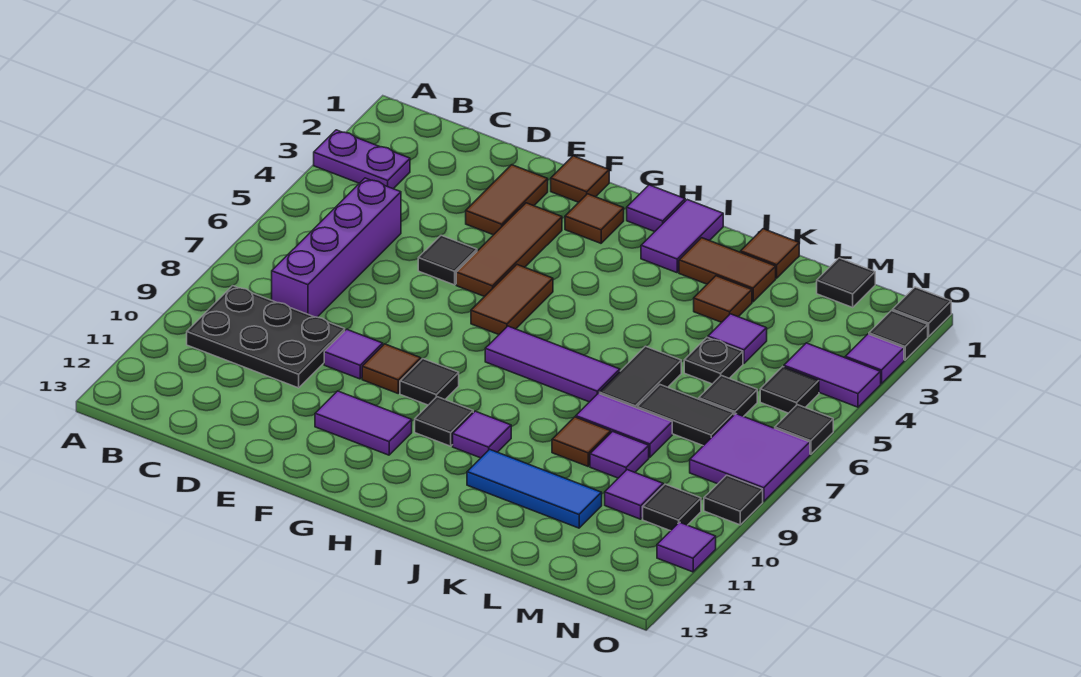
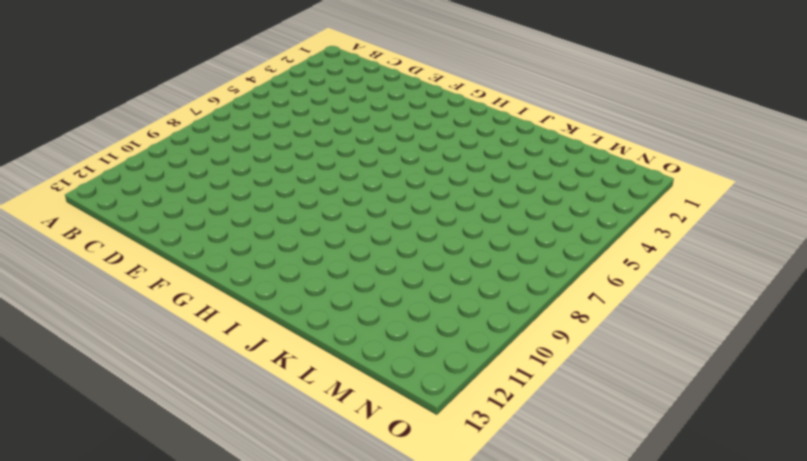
none -> purple plate A3:B3 level 1
none -> black plate B9:D10 level 1
none -> purple brick C5:C8 level 1
none -> brown tile E2:E3 level 1

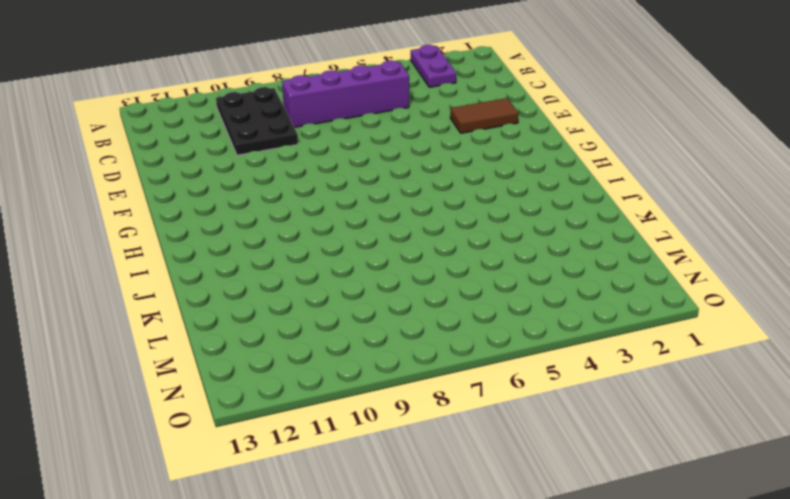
none -> black tile E5 level 1
none -> purple tile E9 level 1
none -> brown tile F1 level 1
none -> brown tile F3:F5 level 1

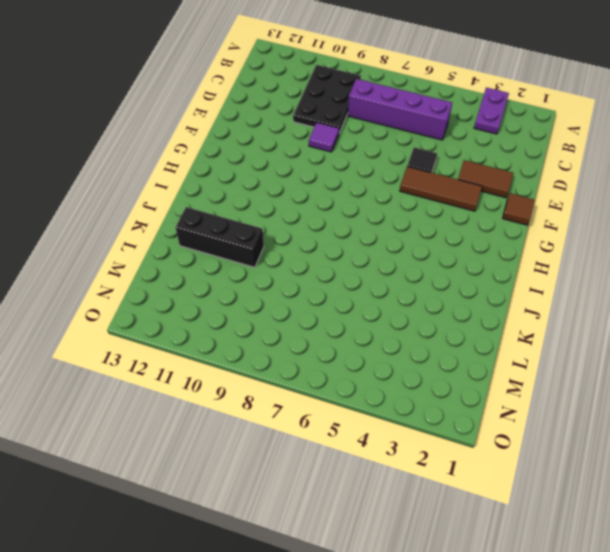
black brick K10:K12 level 1 -> blue tile J11:L11 level 1
none -> brown tile F9 level 1
none -> purple tile F11:G11 level 1
none -> brown tile G2 level 1
none -> brown tile G5:G6 level 1

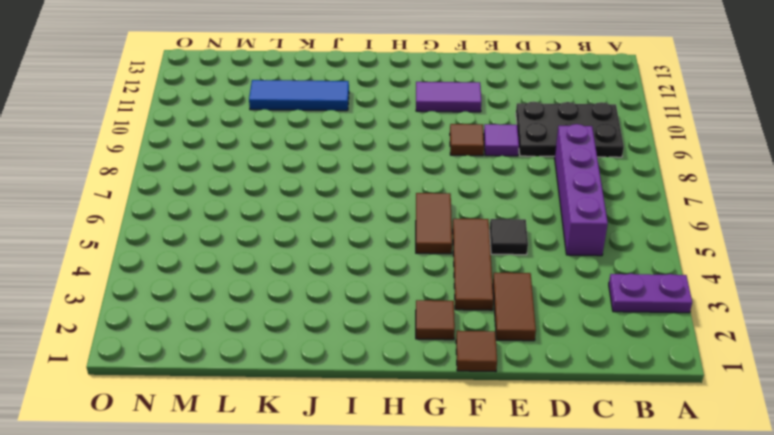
none -> black tile G9 level 1
none -> purple tile H1 level 1
none -> purple tile H7:J7 level 1
none -> black tile H10 level 1

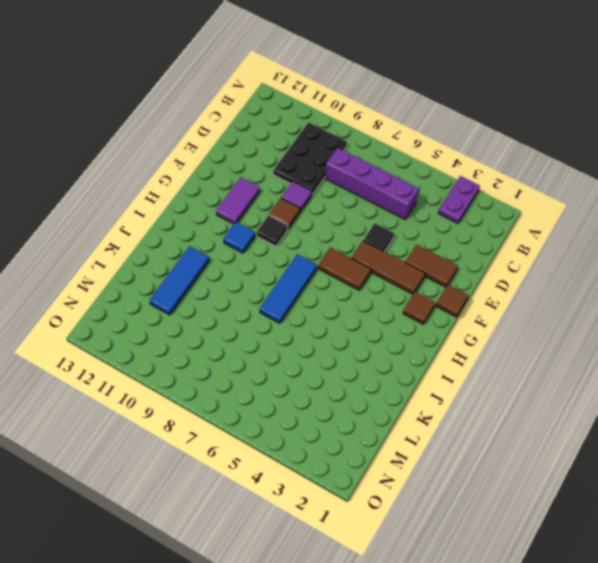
blue tile H7:J7 level 1 -> purple tile H7:J7 level 1
blue tile H10 level 1 -> black tile H10 level 1
none -> purple tile H1 level 1
none -> purple tile I1:I2 level 1
none -> purple tile I10 level 1
none -> brown tile J2:K2 level 1

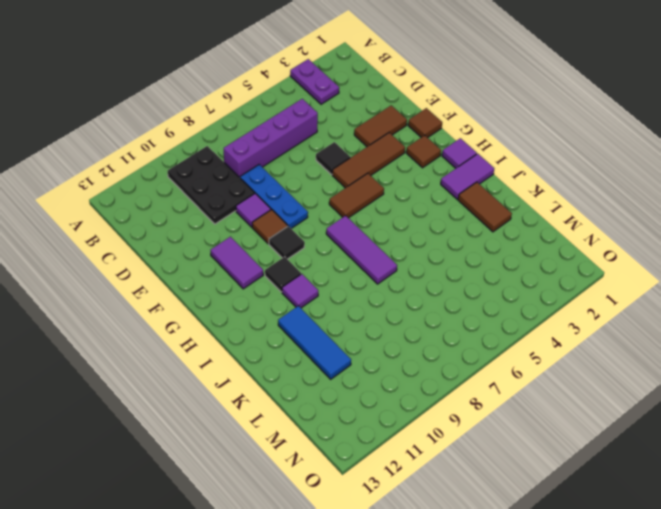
blue plate D8:F8 level 1 -> none
none -> brown tile K1 level 1
none -> brown tile K3 level 1
none -> black tile K6:K7 level 1
none -> purple tile K8:L8 level 1

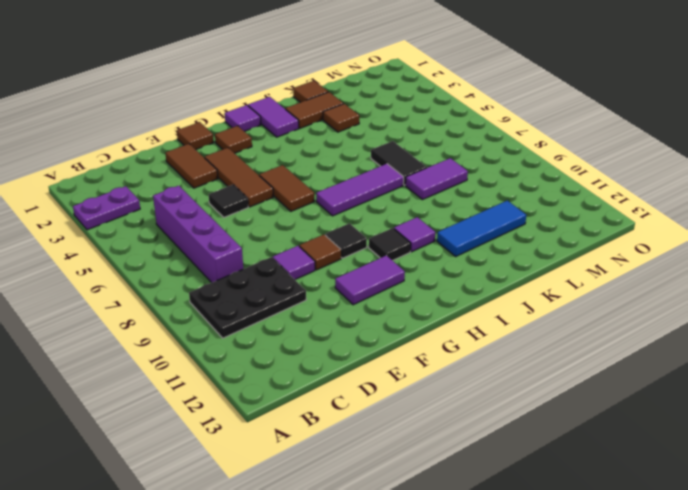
none -> brown tile K9 level 1
none -> purple tile L4 level 1
none -> black plate L5 level 1
none -> black tile L7:M7 level 1

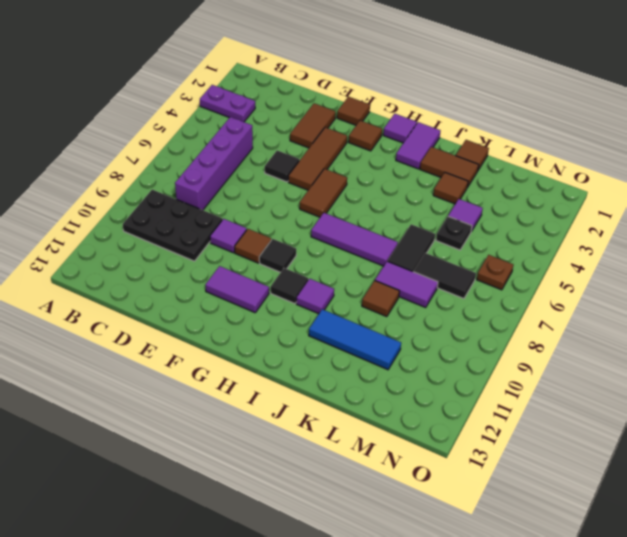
brown plate N6 level 1 -> none
none -> purple tile L9 level 1
none -> black tile M1 level 1
none -> black tile M6 level 1
none -> purple tile M10 level 1

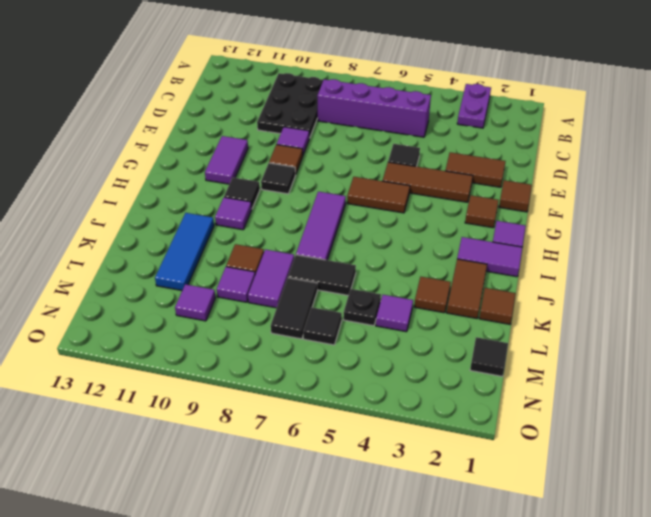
none -> purple tile N4:O4 level 1
none -> black tile N5 level 1
none -> purple tile N7:O8 level 1
none -> black tile N10 level 1

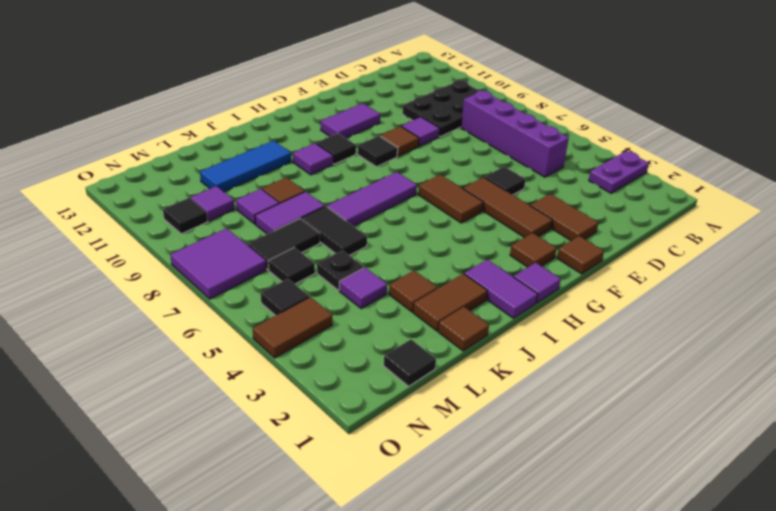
brown tile N4:O4 level 1 -> purple tile N4:O4 level 1
none -> black tile O1 level 1
none -> black tile O2 level 1
none -> purple tile O3 level 1
none -> black tile O6 level 1

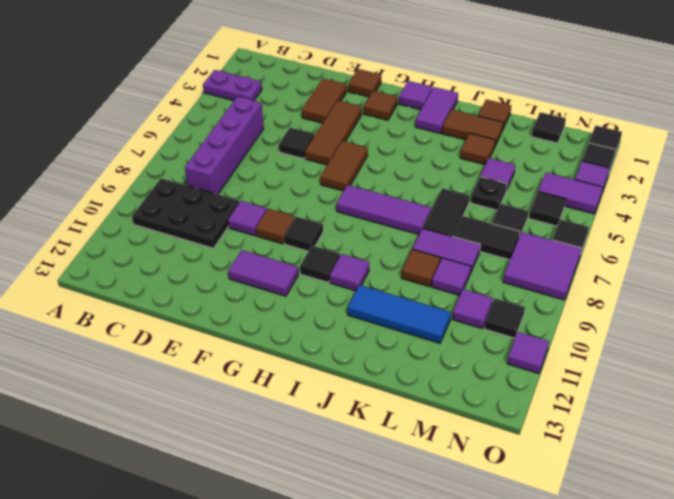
none -> black tile O9 level 1

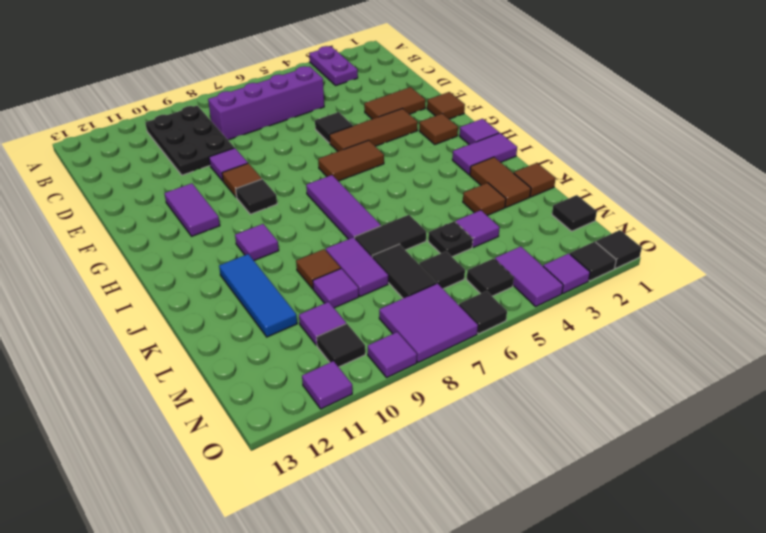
purple tile O9 level 1 -> black tile O9 level 1
none -> black tile H10 level 1

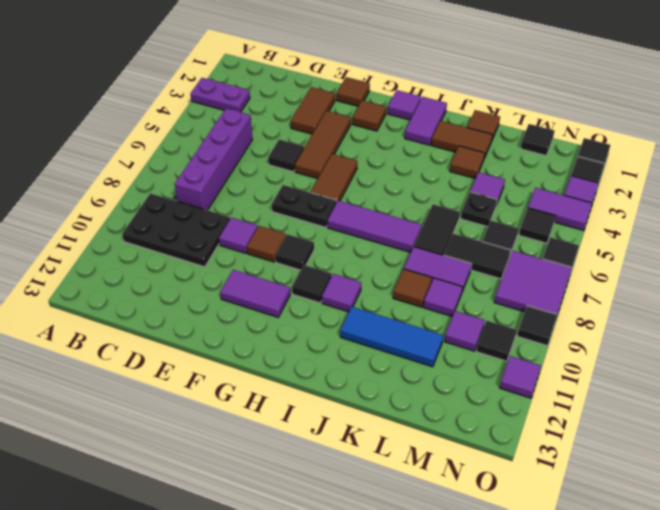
black plate F7:G7 level 1 -> none

